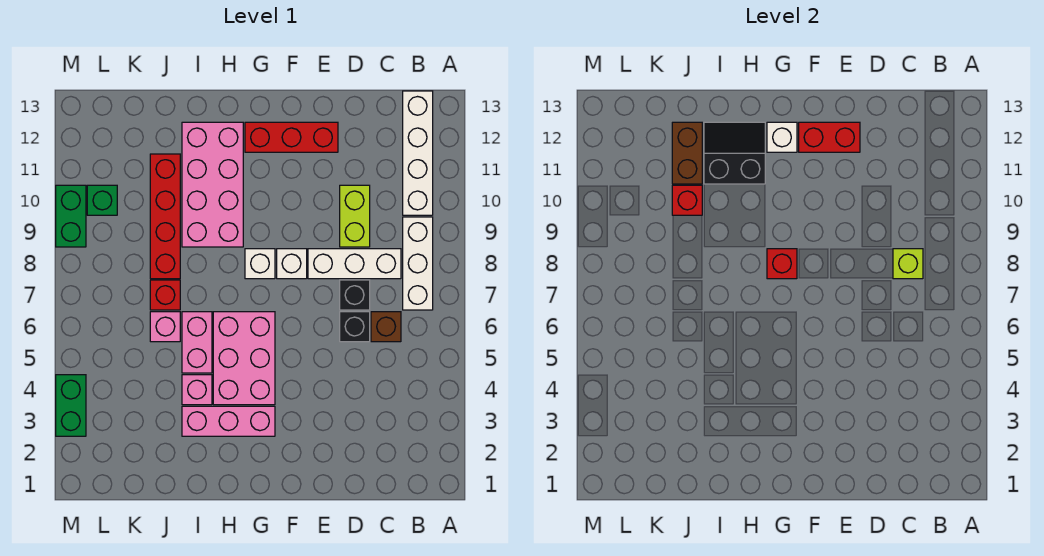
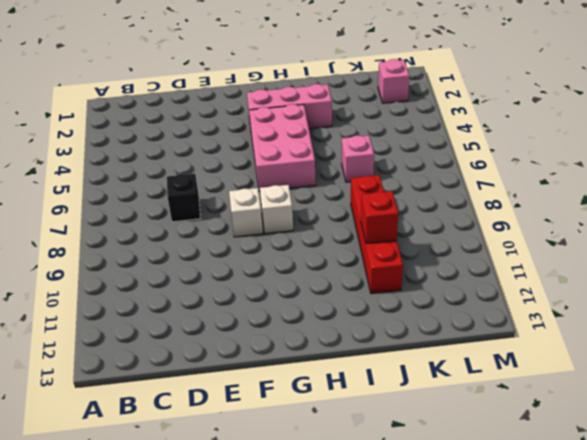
pink brick L2 level 1 -> pink brick I4 level 1
none -> white brick B7:B9 level 1
none -> white brick B10:B13 level 1
none -> brown brick C6 level 1

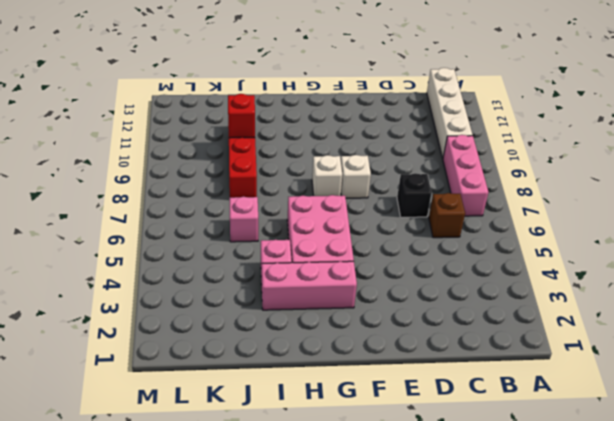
pink brick B7:B9 level 1 -> white brick B7:B9 level 1
none -> white brick C8:E8 level 1
none -> black brick D6 level 1
none -> lime brick D9:D10 level 1

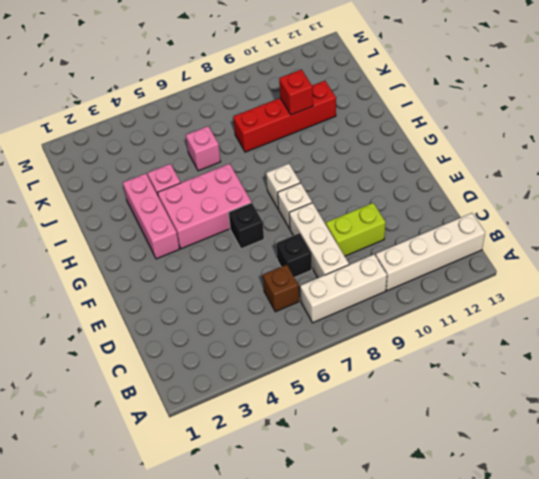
black brick F6 level 1 -> black brick D6 level 1
none -> red brick E12:G12 level 1
none -> pink brick H9:I12 level 1
none -> pink brick I5:I6 level 1

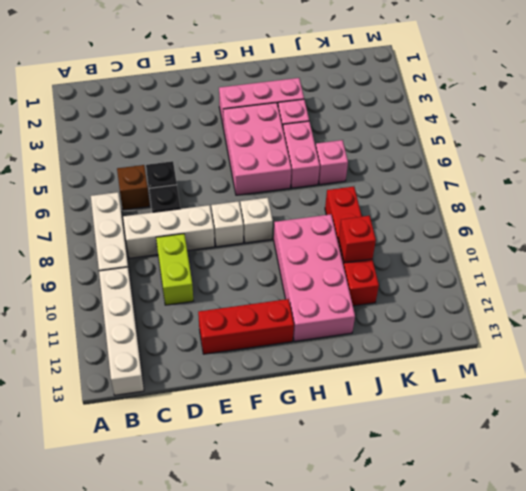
none -> red brick J7 level 1
none -> green brick L10 level 1
none -> green brick M3:M4 level 1

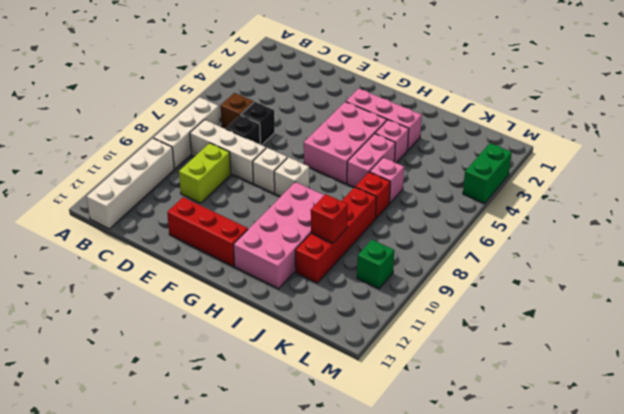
none -> green brick M9:M10 level 1
none -> lime brick C8 level 2
none -> red brick E12:F12 level 2

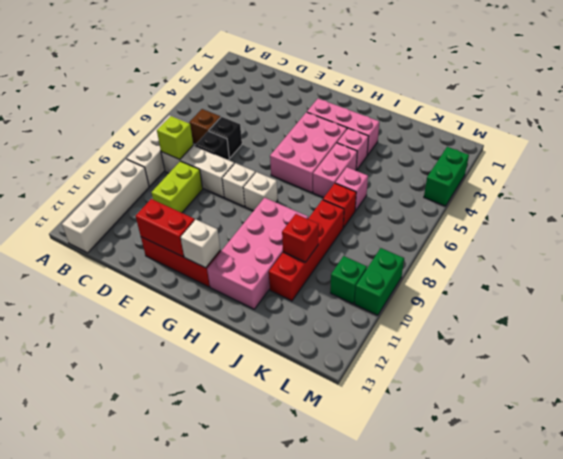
none -> red brick G8 level 2
none -> black slope H11:I12 level 2 top 11
none -> brown brick J11:J12 level 2

